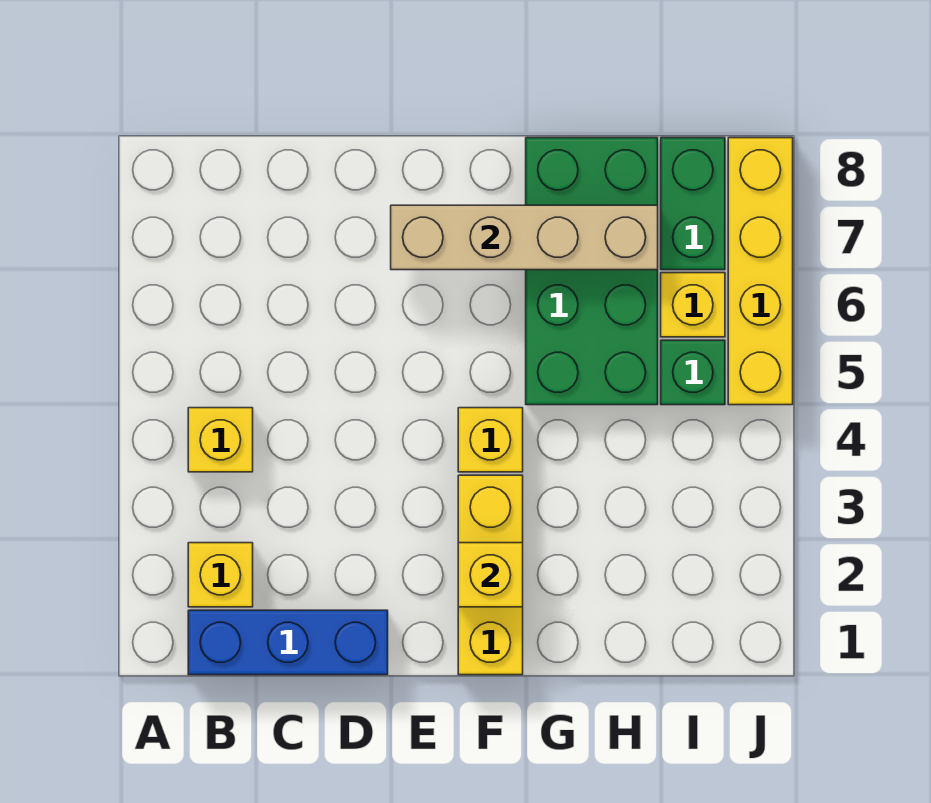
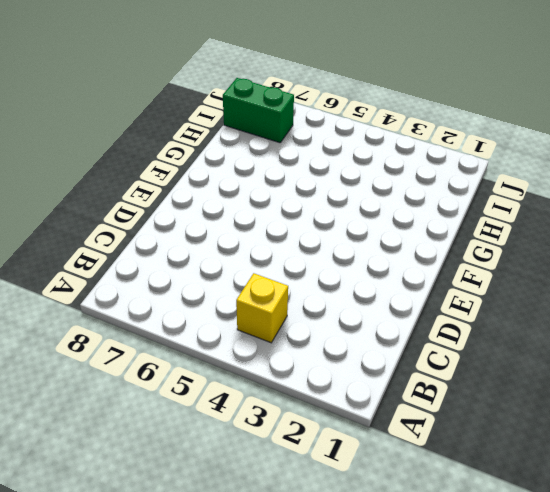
none -> blue brick B1:D1 level 1
none -> yellow brick B2 level 1
none -> yellow brick F1:F3 level 1

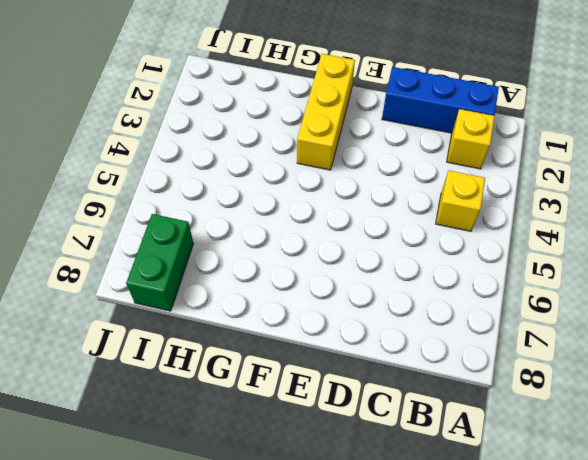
none -> yellow brick F4 level 1
none -> green brick G5:H8 level 1
none -> green brick I5 level 1

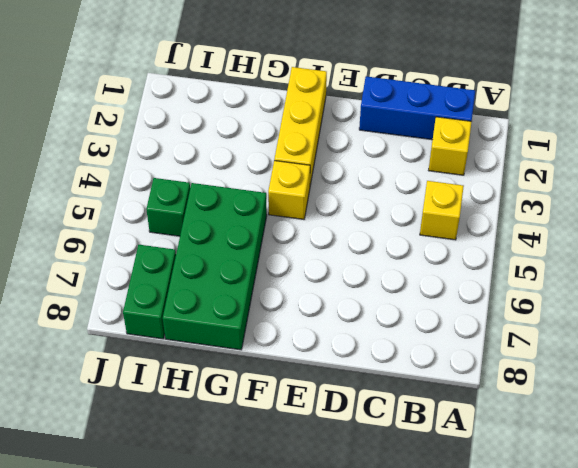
none -> yellow brick I6 level 1
none -> yellow brick J5:J8 level 1
none -> tan brick E7:H7 level 2

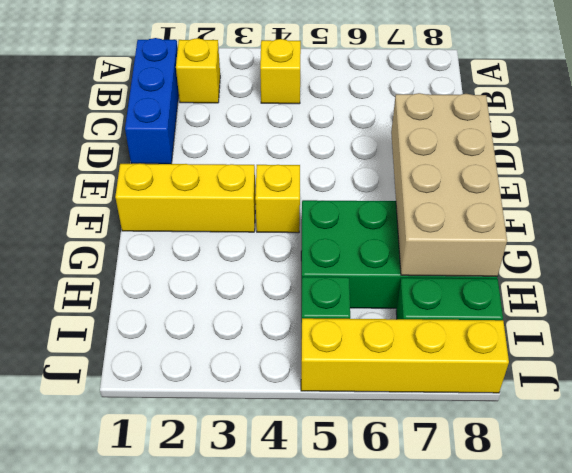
tan brick E7:H8 level 2 -> tan brick E7:H7 level 2
none -> yellow brick I6 level 1
none -> yellow brick F2 level 2

